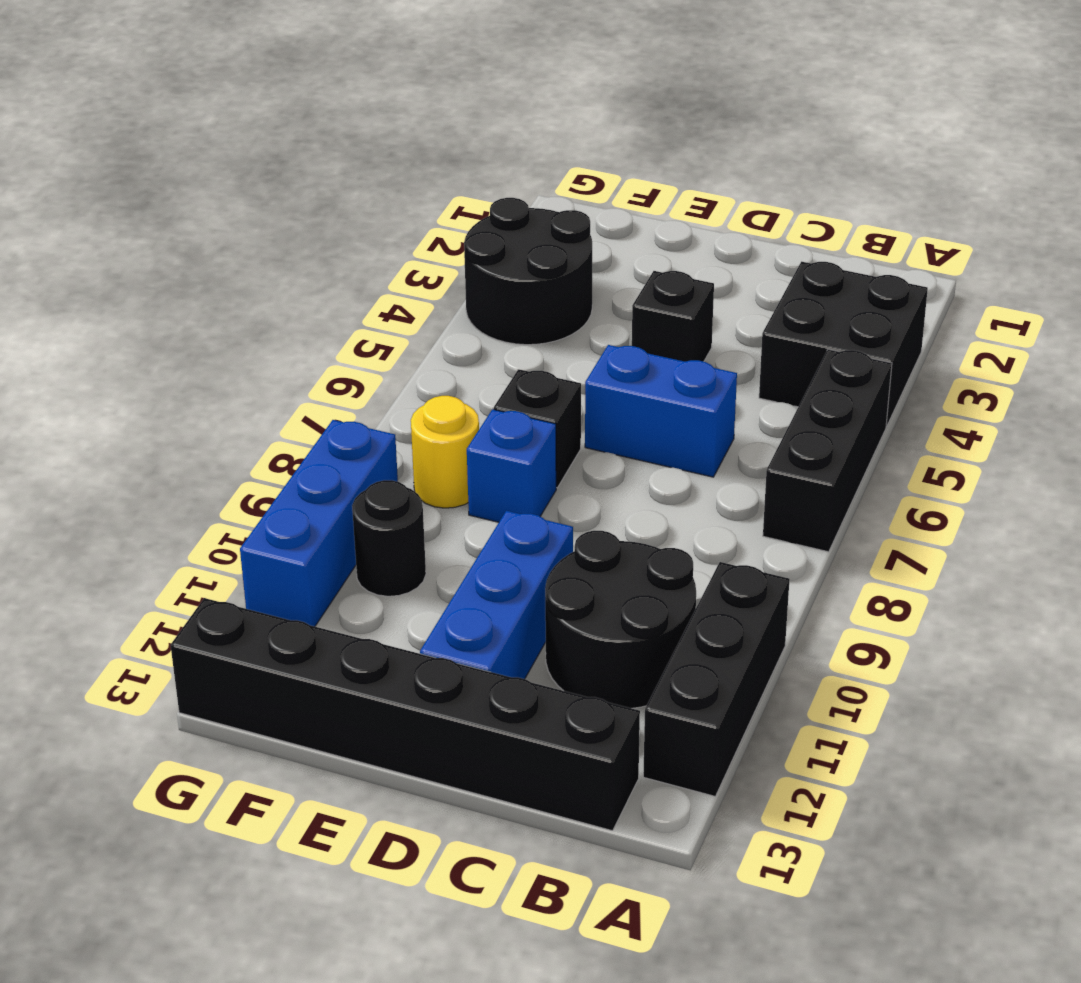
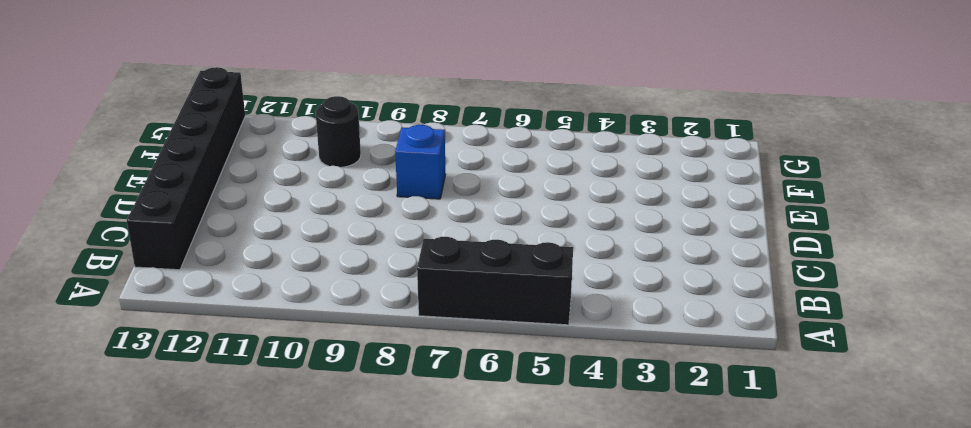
none -> black brick A3:B4 level 1
none -> black brick A10:A12 level 1
none -> black round brick B10:C11 level 1

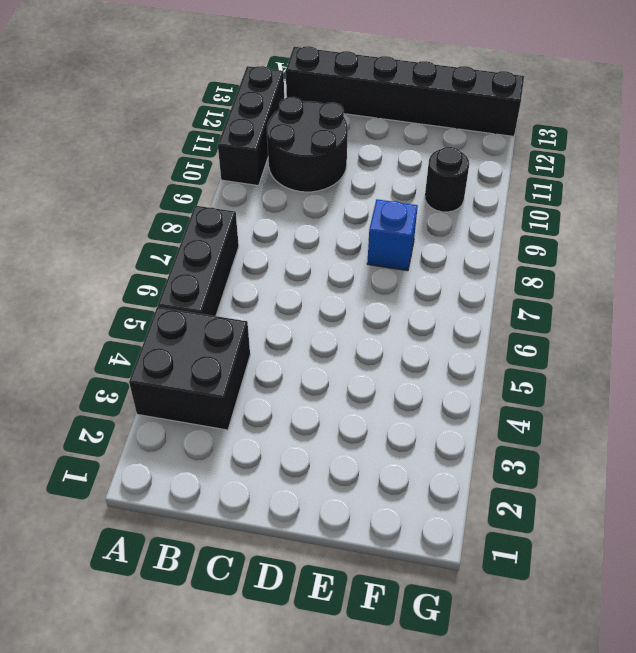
none -> blue brick C6:D6 level 1
none -> black brick D4 level 1
none -> blue brick D10:D12 level 1

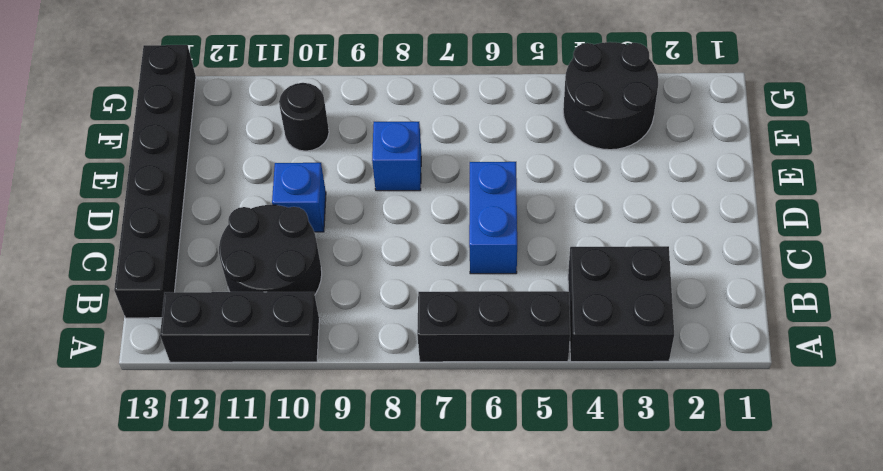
blue brick D10 level 1 -> blue brick D10:D12 level 1
none -> black brick D4 level 1
none -> black brick E7 level 1
none -> yellow round brick F8 level 1

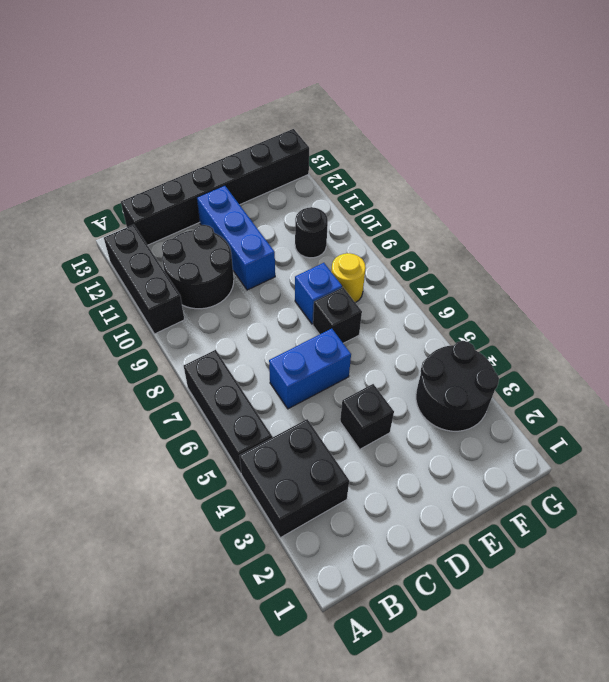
none -> blue brick G9:G11 level 1

